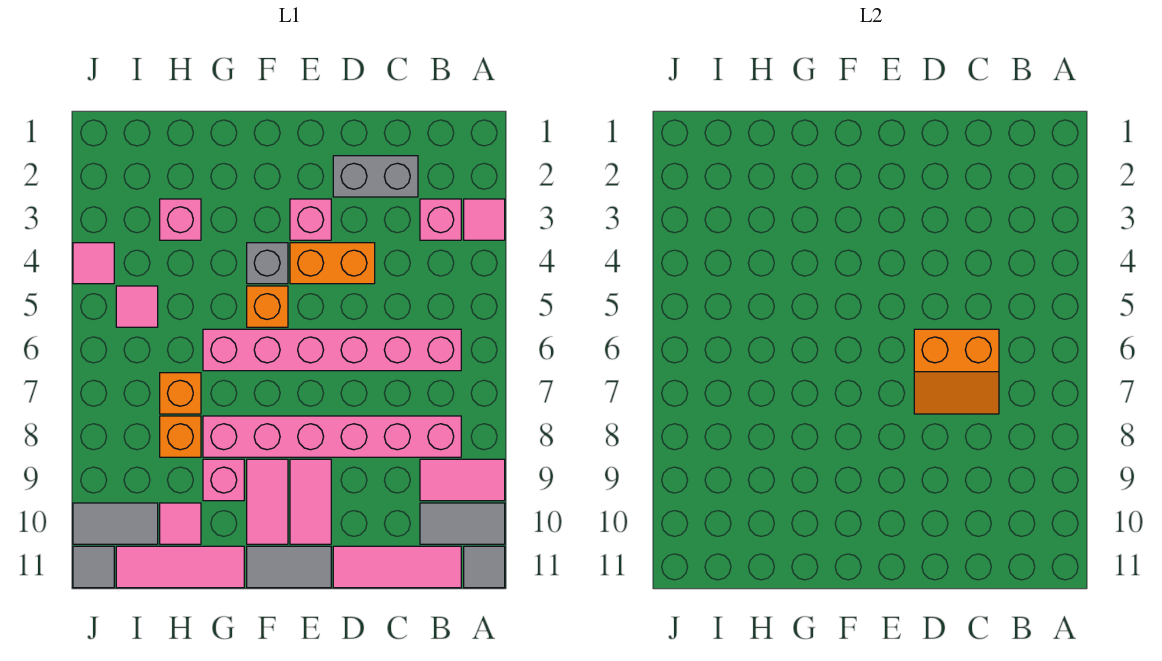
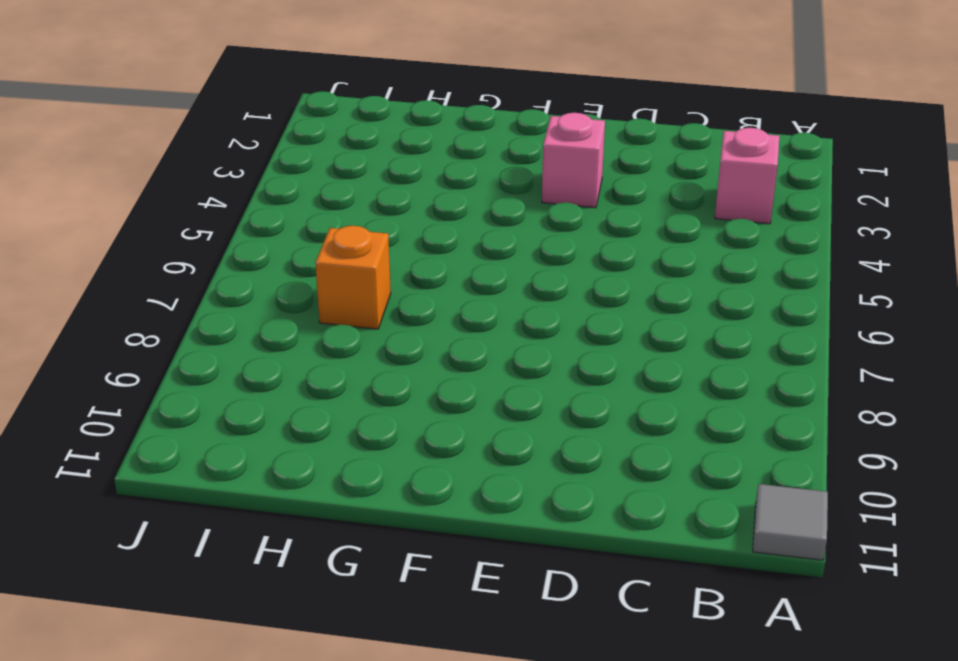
none -> pink tile A3 level 1
none -> pink tile A9:B9 level 1
none -> grey tile A10:B10 level 1

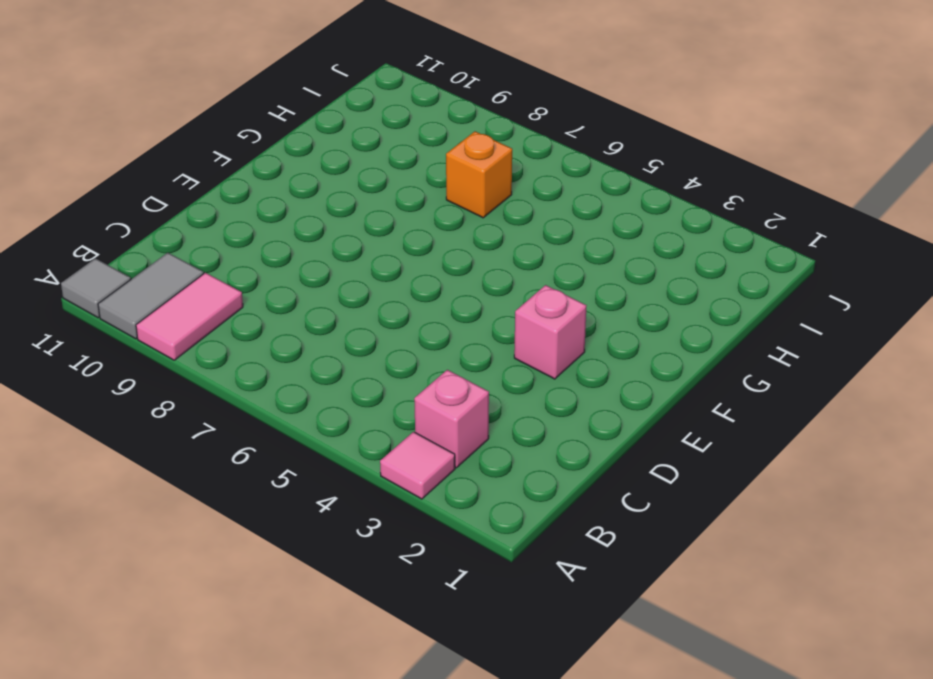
none -> pink brick B6:G6 level 1
none -> pink brick B8:G8 level 1
none -> pink tile B11:D11 level 1

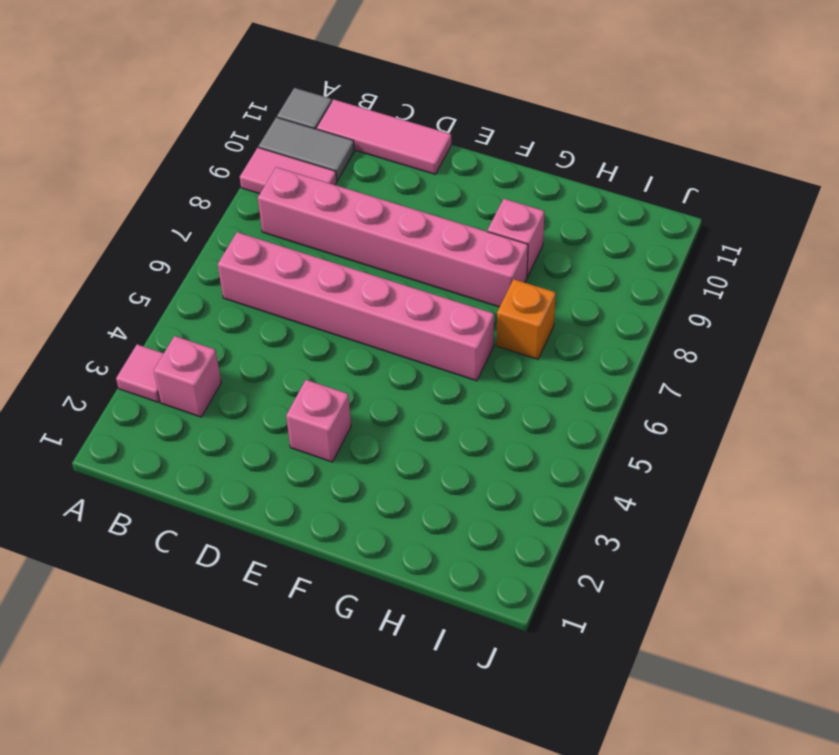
none -> grey brick C2:D2 level 1
none -> orange brick D4:E4 level 1
none -> pink tile E9:E10 level 1

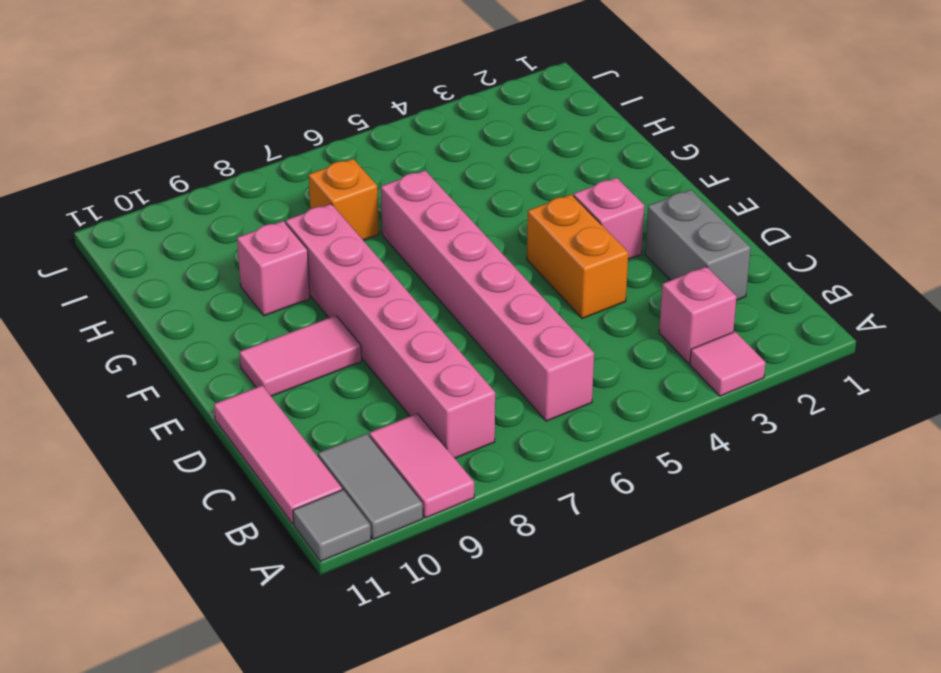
none -> grey tile E11:F11 level 1
none -> grey brick F4 level 1
none -> orange brick F5 level 1

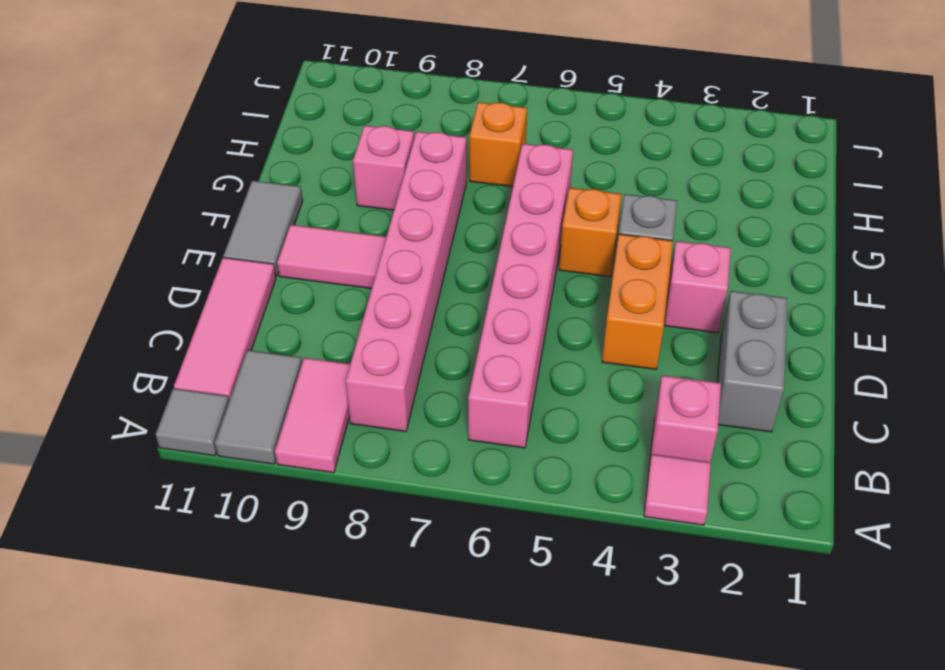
none -> pink tile F9:F10 level 1
none -> pink tile G11:I11 level 1
none -> pink brick H3 level 1

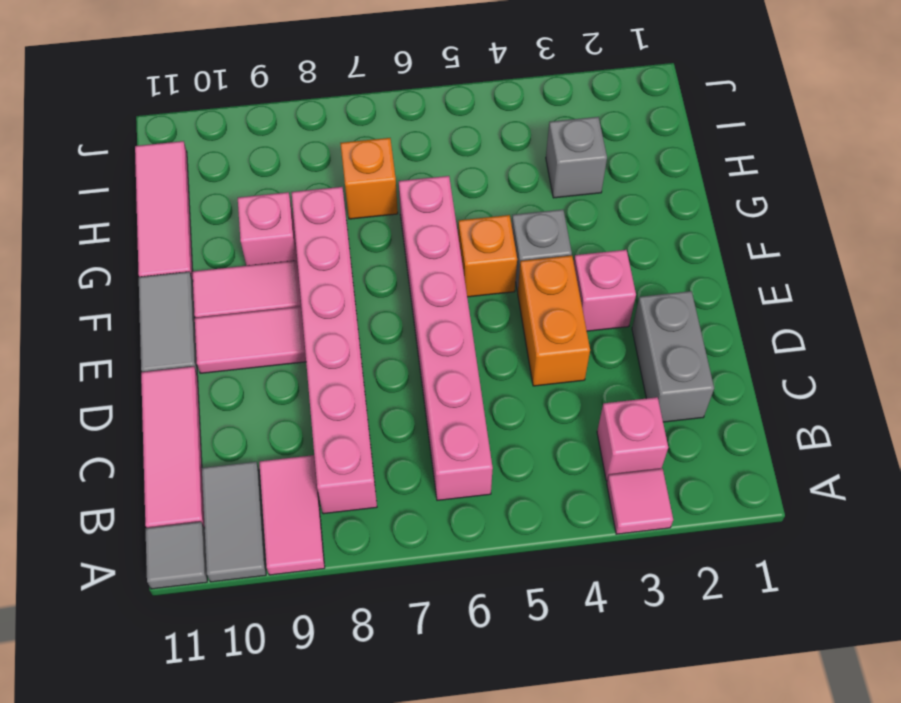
grey brick H3 level 1 -> pink brick H3 level 1
none -> orange brick H8 level 1
none -> pink tile H10 level 1
none -> pink tile I5 level 1

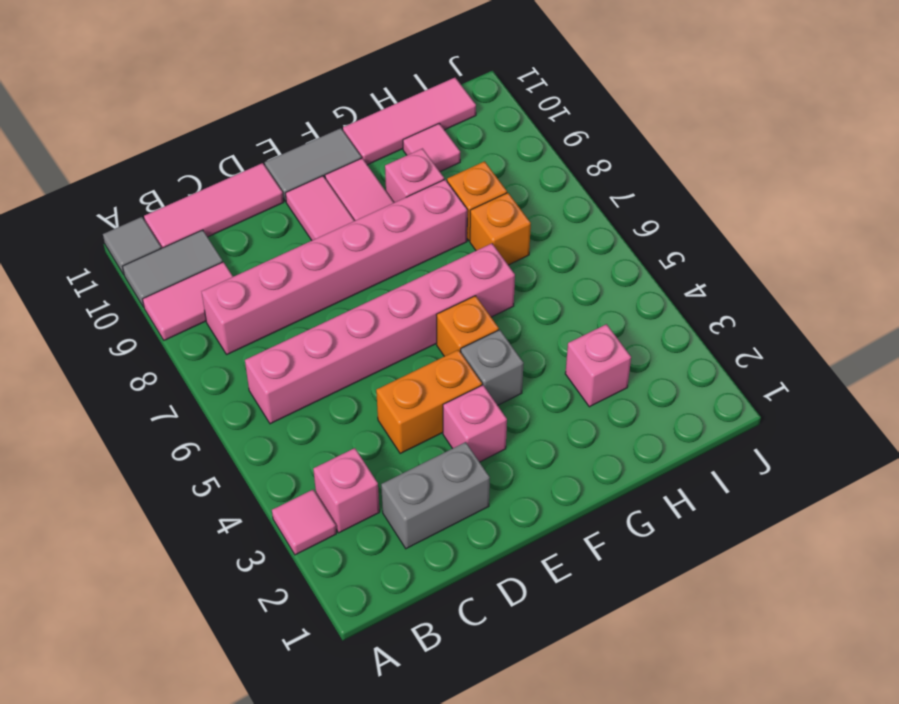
none -> pink tile I5 level 1
none -> grey tile I10:J10 level 1
none -> pink tile J4 level 1

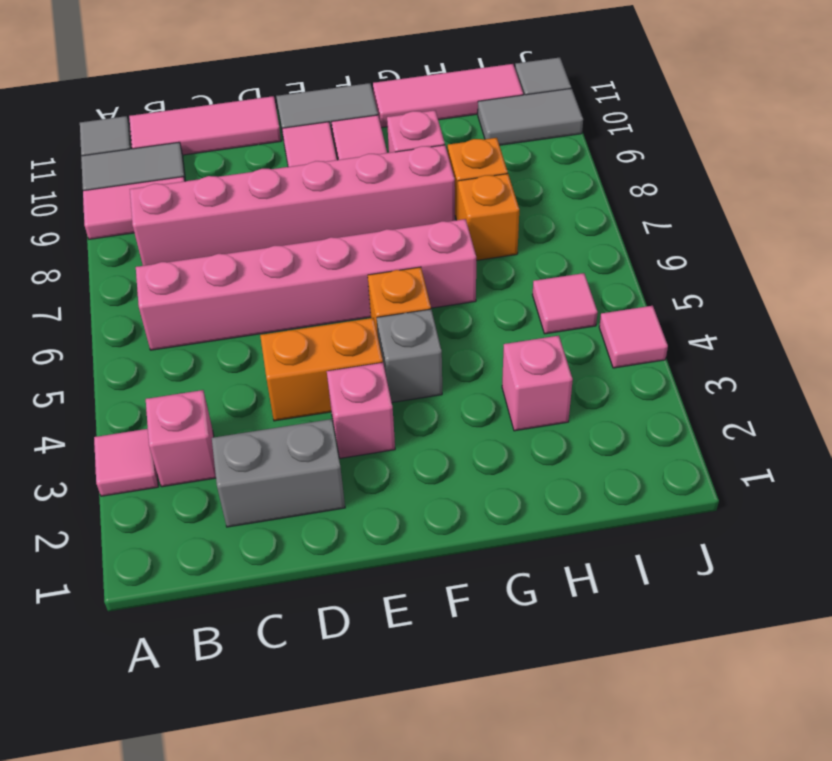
none -> pink tile H10 level 1
none -> orange slope C6:D7 level 2 top 6

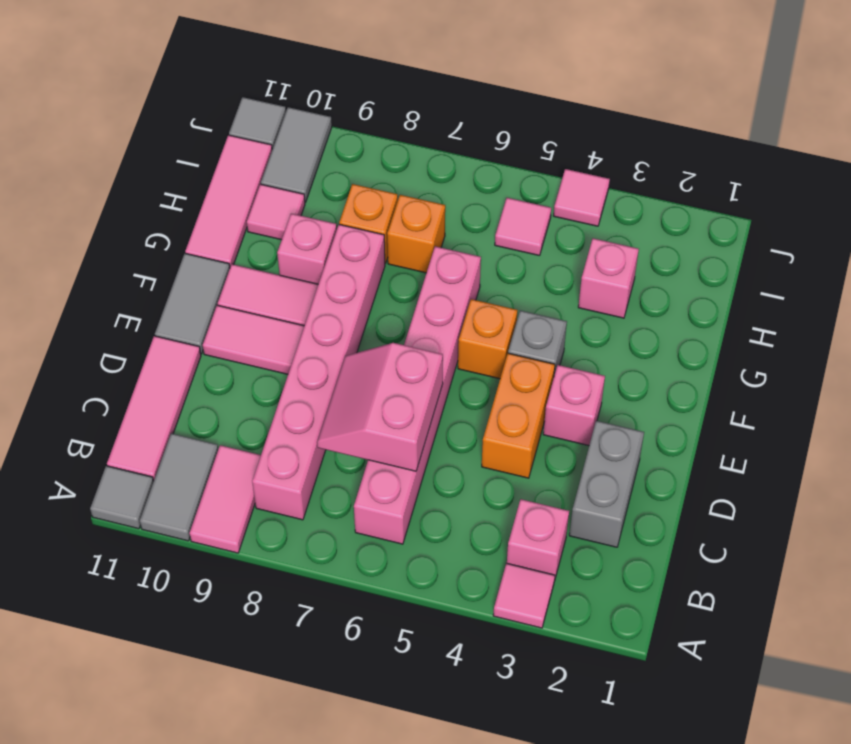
pink slope C6:D7 level 2 top 6 -> orange slope C6:D7 level 2 top 6

